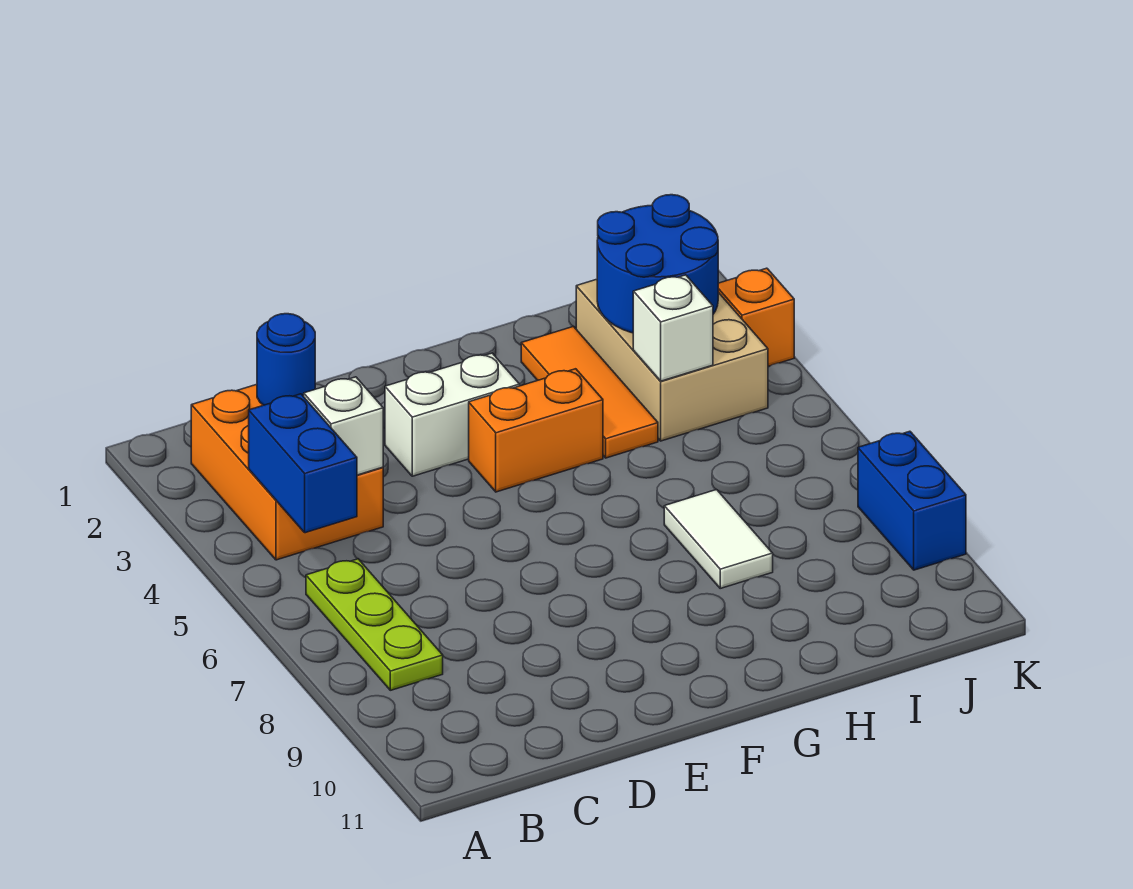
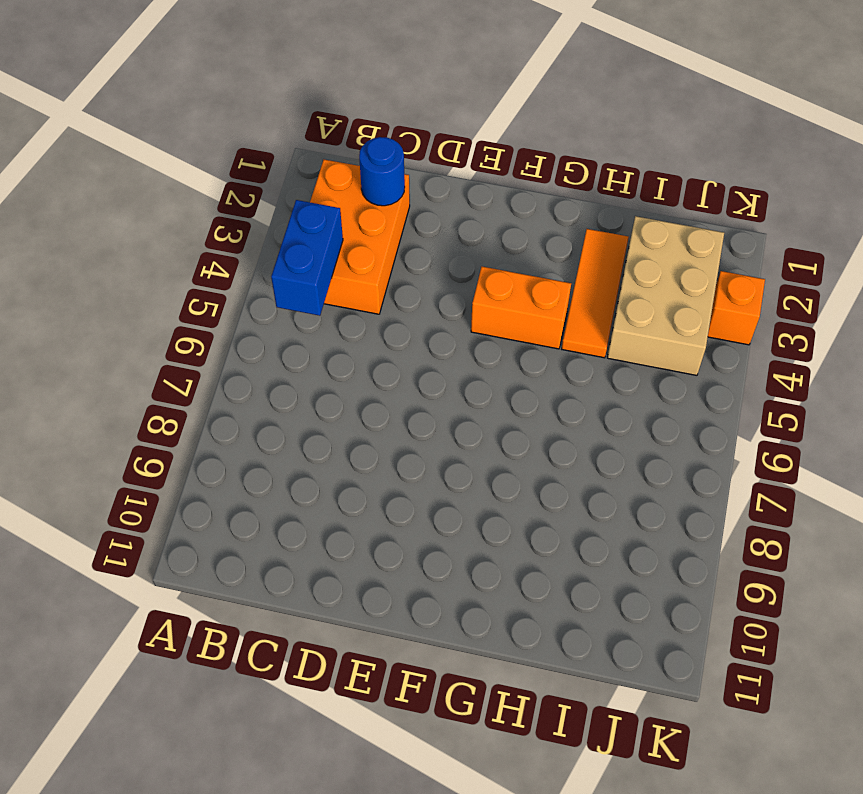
none -> lime plate B6:B8 level 1
none -> white brick E3:F3 level 1
none -> white tile H7:H8 level 1

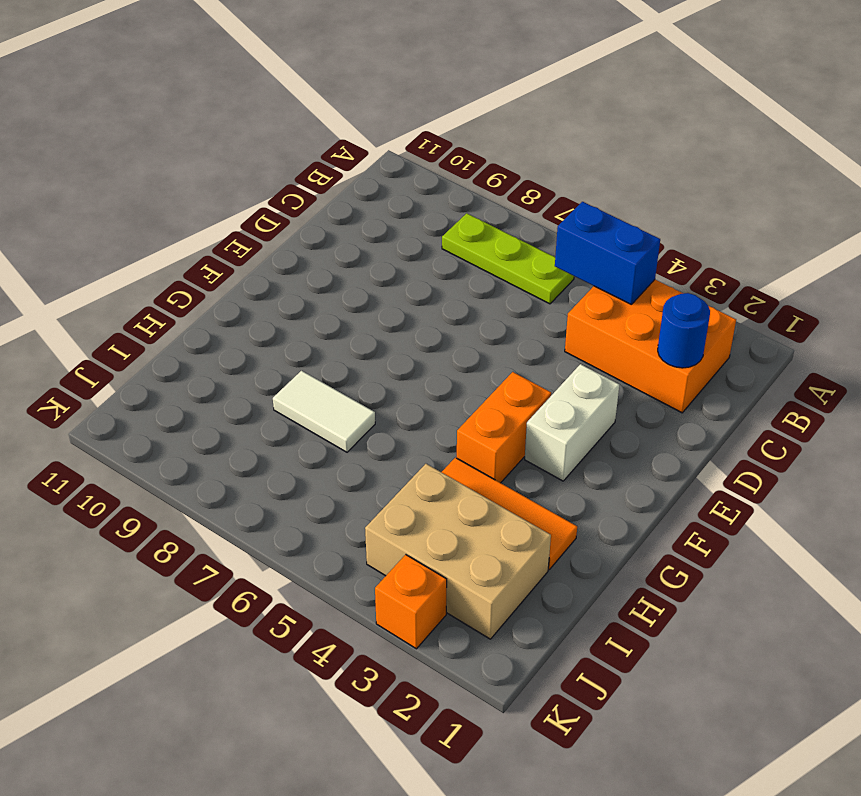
none -> blue brick K8:K9 level 1
none -> white brick C4 level 2
none -> blue round brick I2:J3 level 2

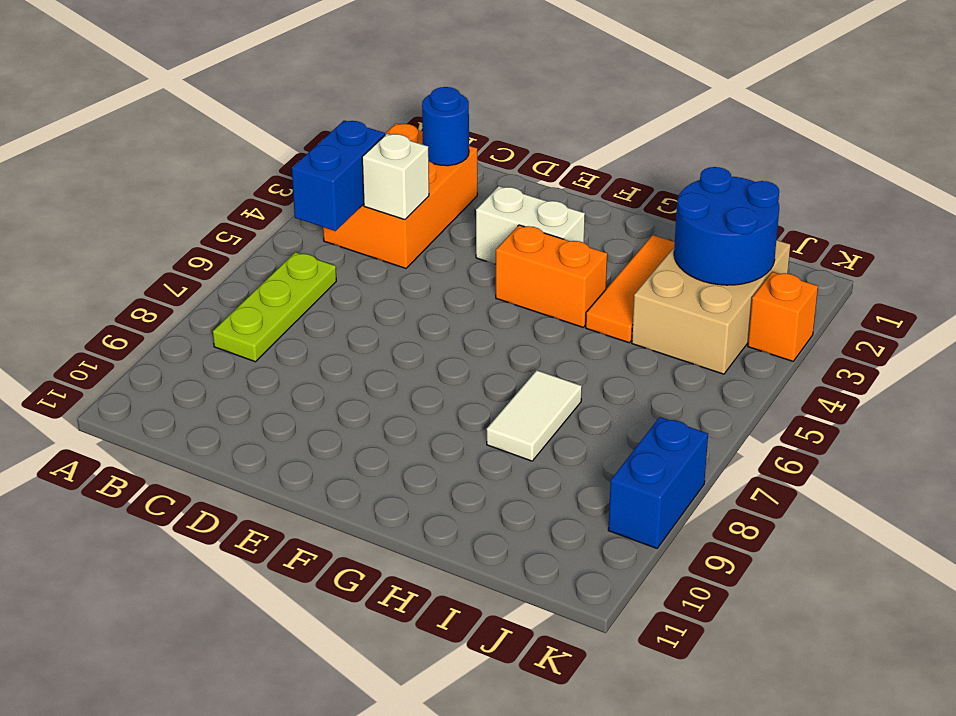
none -> white brick I4 level 2

